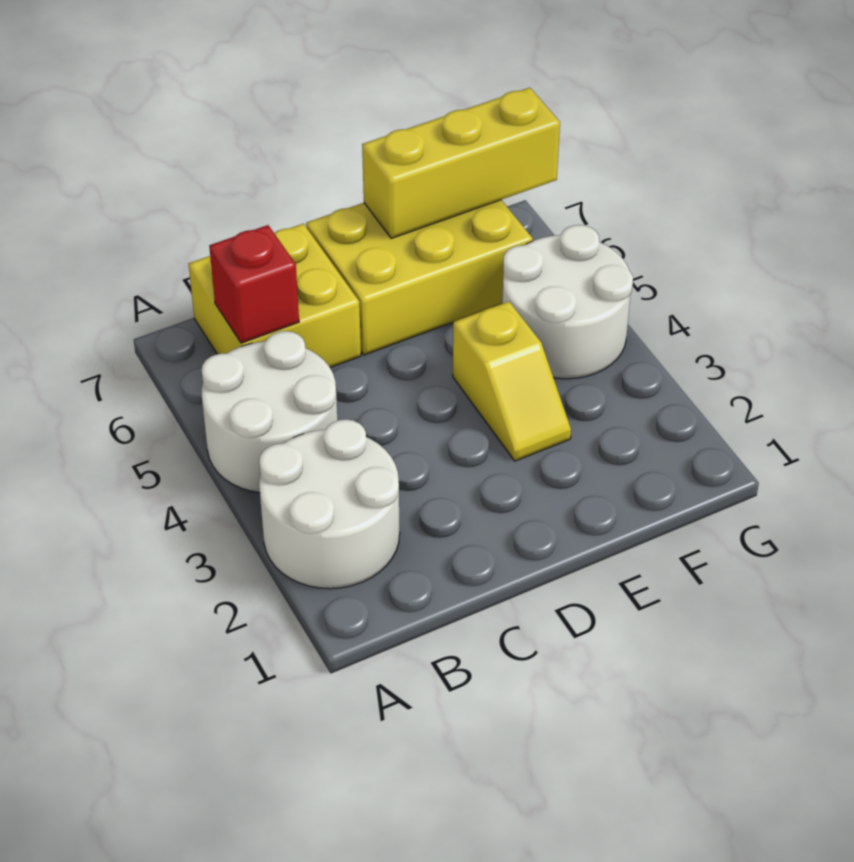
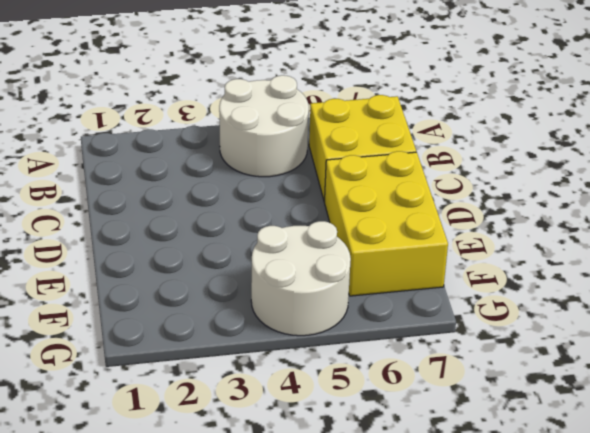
none -> white round brick A2:B3 level 1
none -> yellow slope E3:E4 level 1 top 4

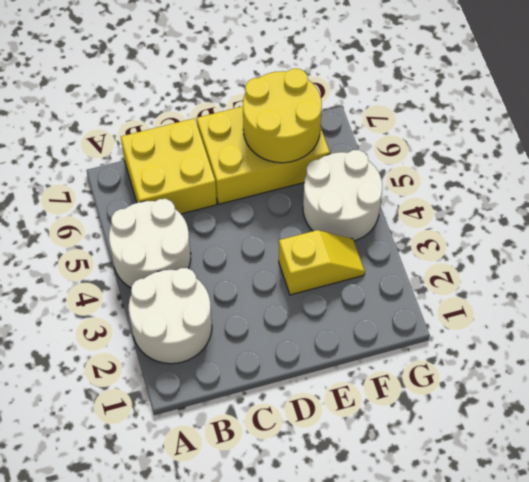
yellow slope E3:F3 level 1 top E -> yellow slope E3:E4 level 1 top 4
yellow round brick E6:F7 level 2 -> yellow brick E7:G7 level 2
none -> red brick B6 level 2

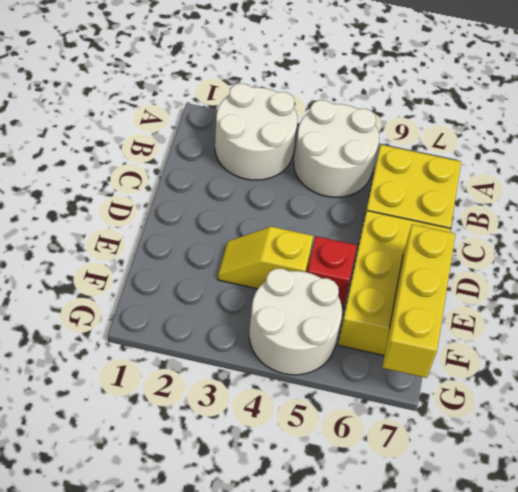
red brick E5 level 1 -> red brick B6 level 2

